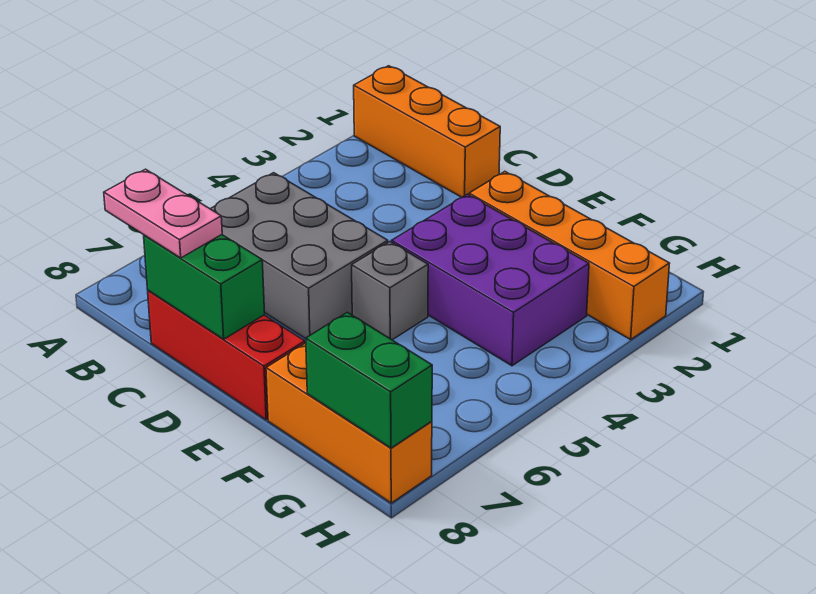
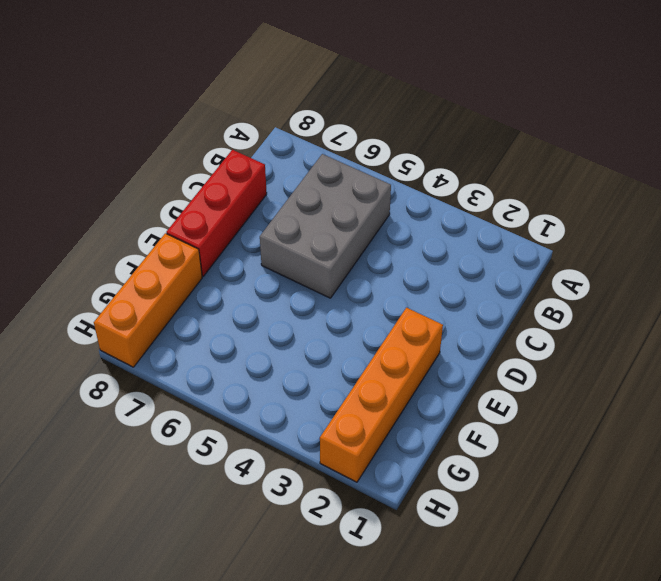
none -> orange brick A1:C1 level 1
none -> purple brick E3:G4 level 1

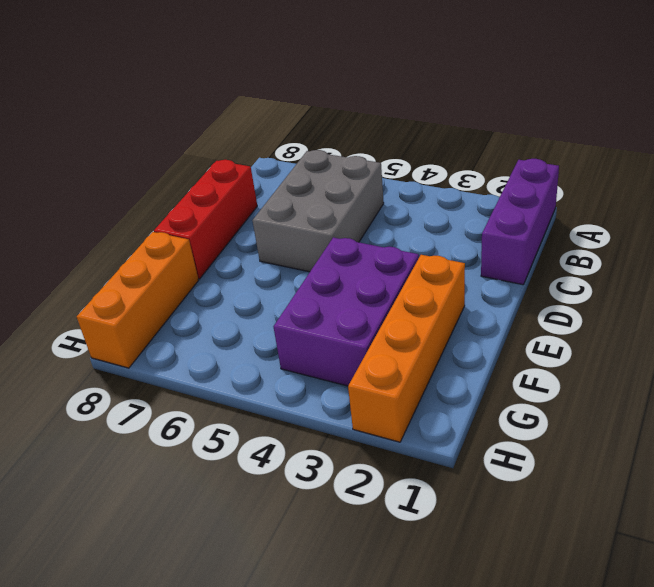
purple brick A1:C1 level 1 -> orange brick A1:C1 level 1
none -> grey brick E5 level 1
none -> green brick C8:D8 level 2

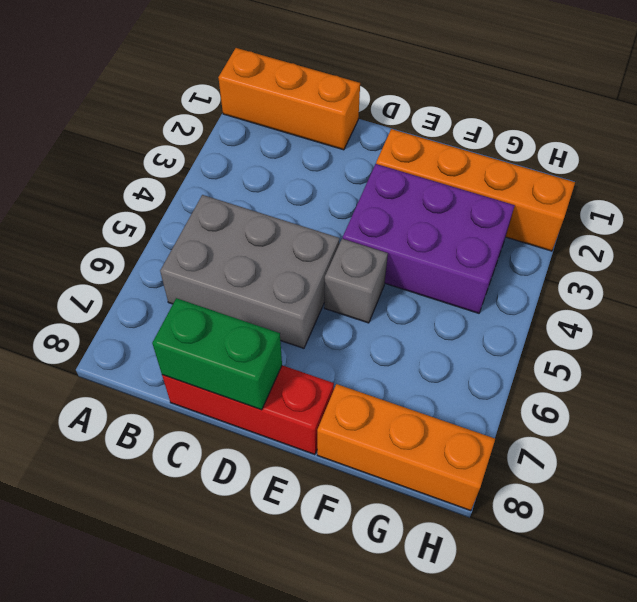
none -> green brick G8:H8 level 2
none -> pink plate B8:C8 level 3

